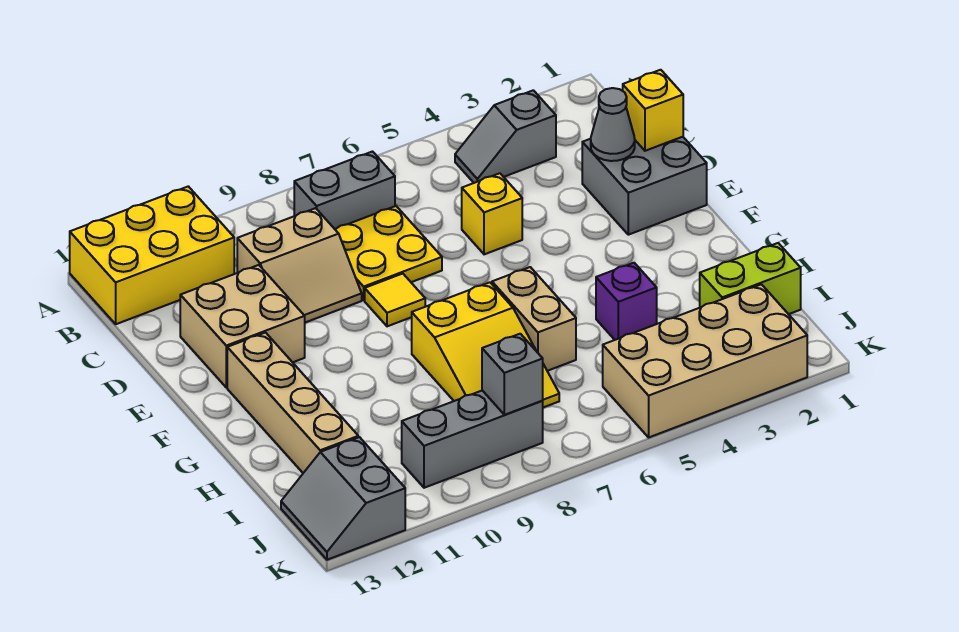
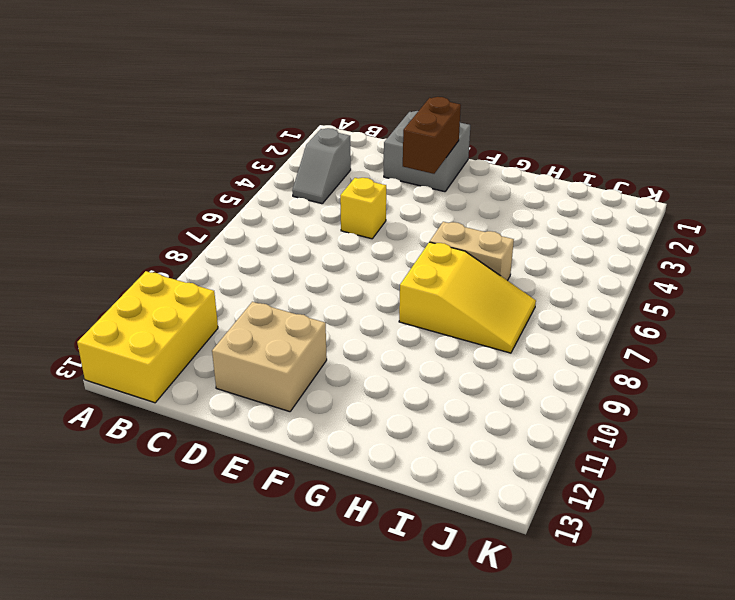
brown brick E2:E3 level 2 -> none
none -> grey brick B7:B8 level 1
none -> yellow plate C7:D8 level 1
none -> tan slope C9:D10 level 1 top C

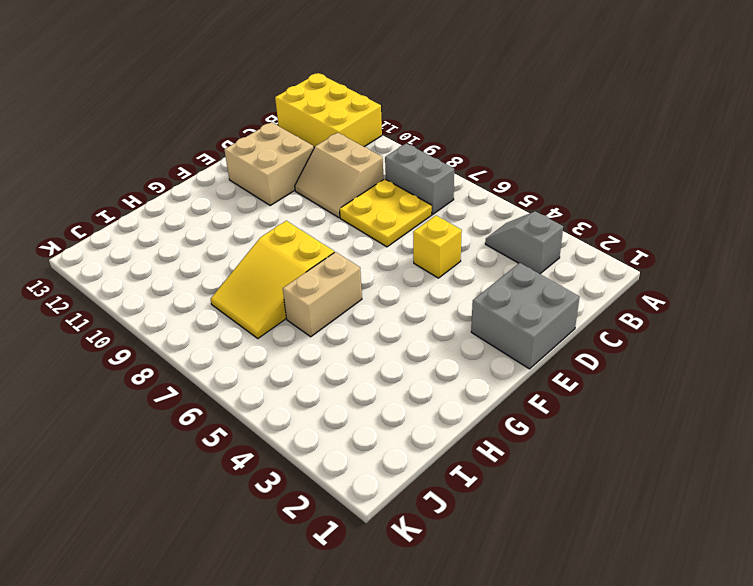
none -> yellow tile E8 level 1
none -> tan brick F12:I12 level 1
none -> purple brick H4 level 1

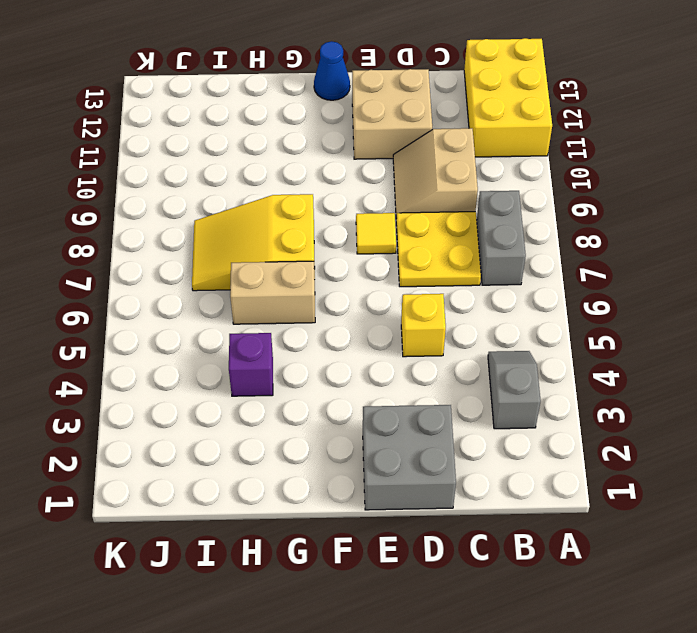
blue cone F13 level 1 -> none
none -> tan brick F12:I12 level 1
none -> lime brick I1:I2 level 1
none -> tan brick J2:K5 level 1

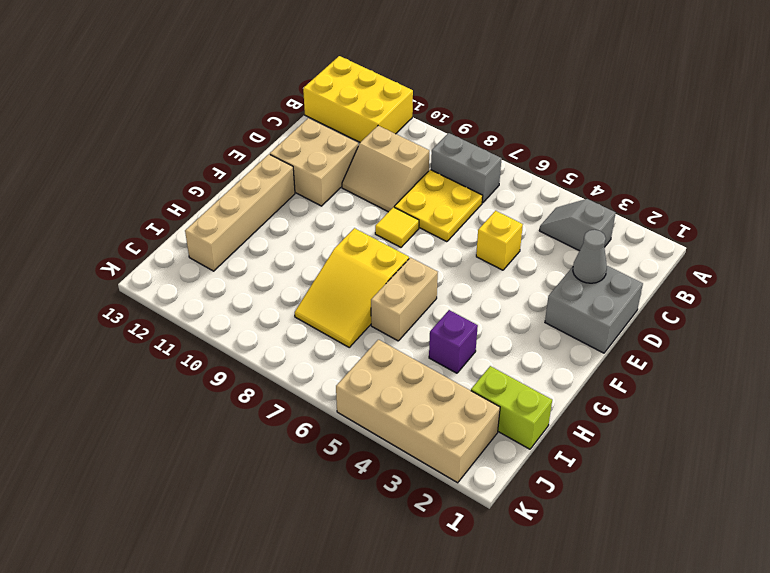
none -> grey brick J8:J10 level 1
none -> grey slope J12:K13 level 1 top 12
none -> yellow brick D1 level 2

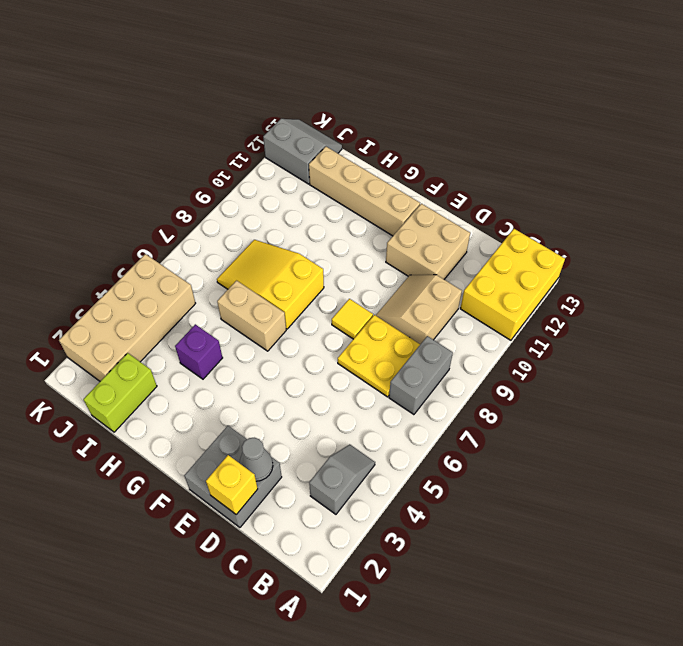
none -> yellow brick D5 level 1
none -> grey brick J8:J10 level 1
none -> grey brick J8 level 2

